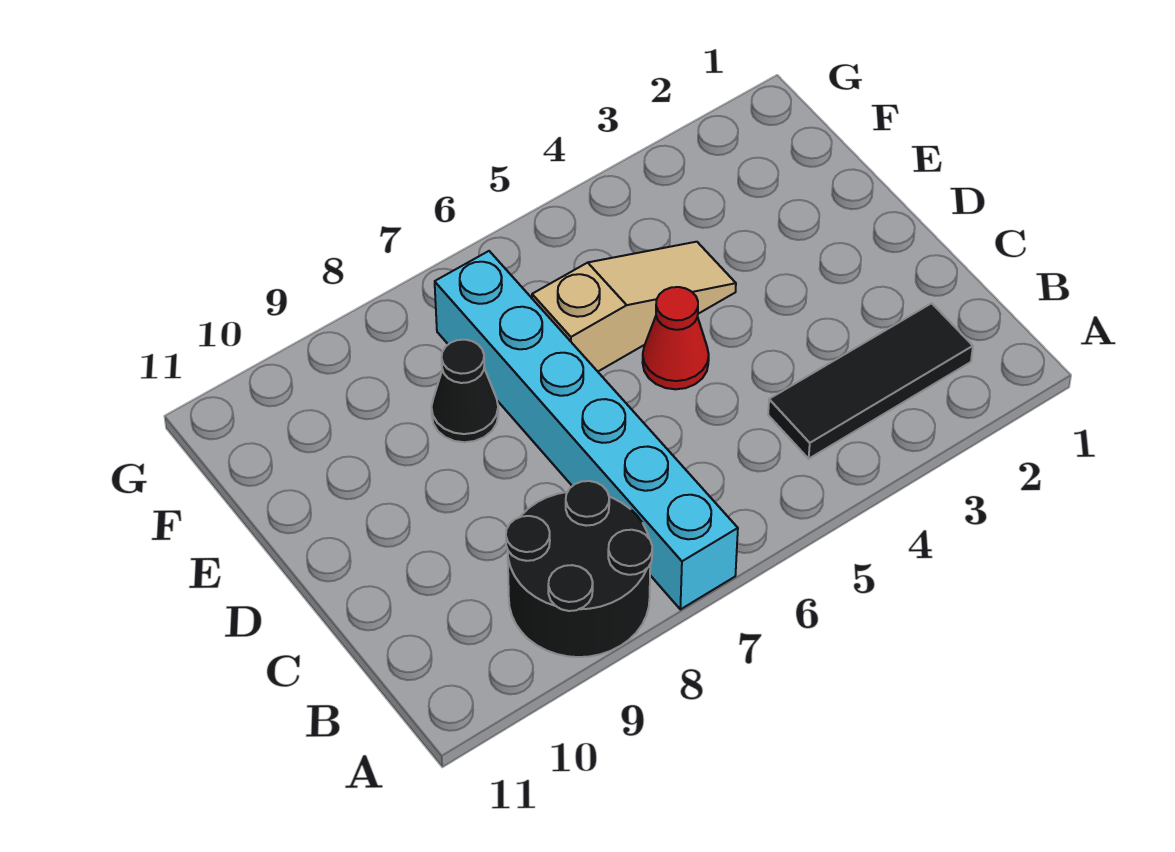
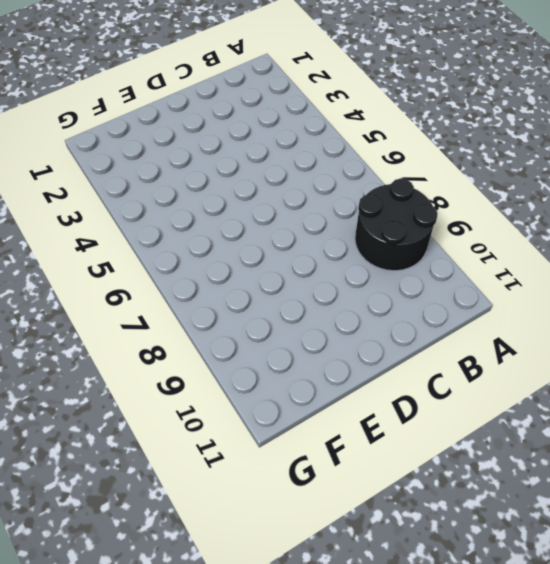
none -> cyan brick A7:F7 level 1
none -> black tile B2:B4 level 1

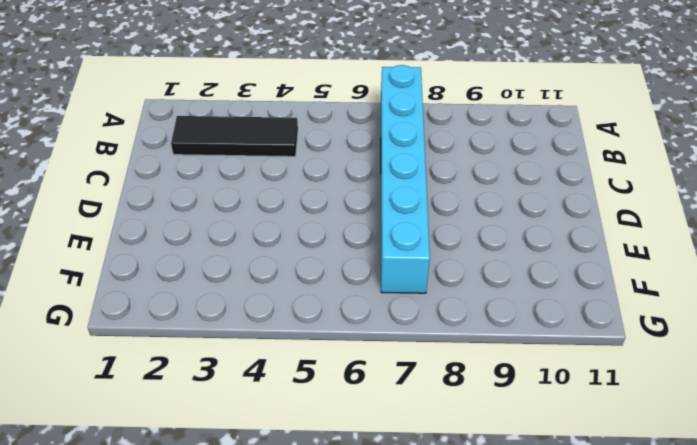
none -> black round brick A8:B9 level 1
none -> red cone D5 level 1

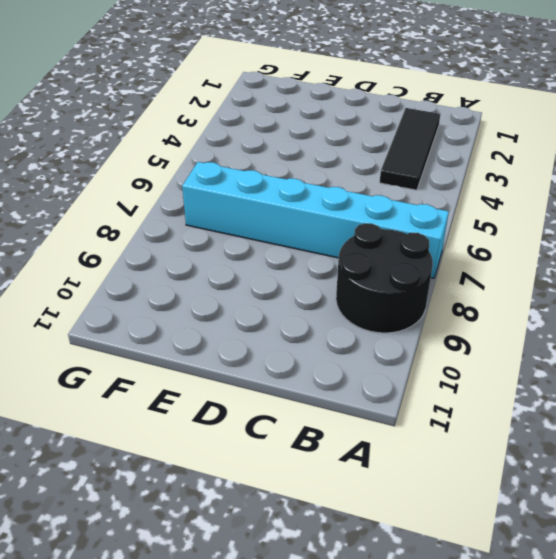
none -> red cone D5 level 1
none -> tan slope E4:E6 level 1 top 6

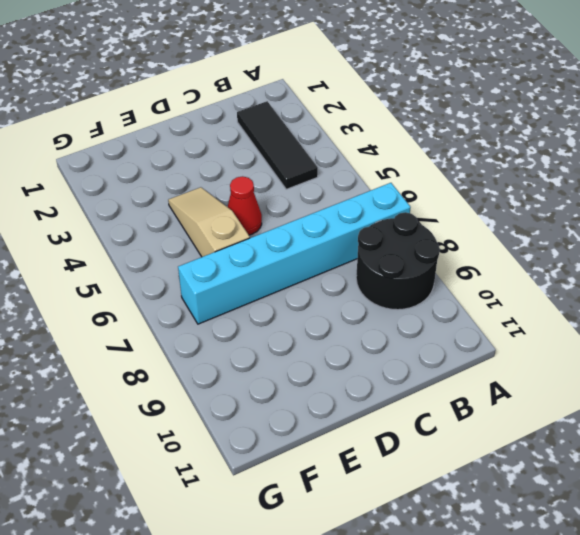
none -> black cone E8 level 1

